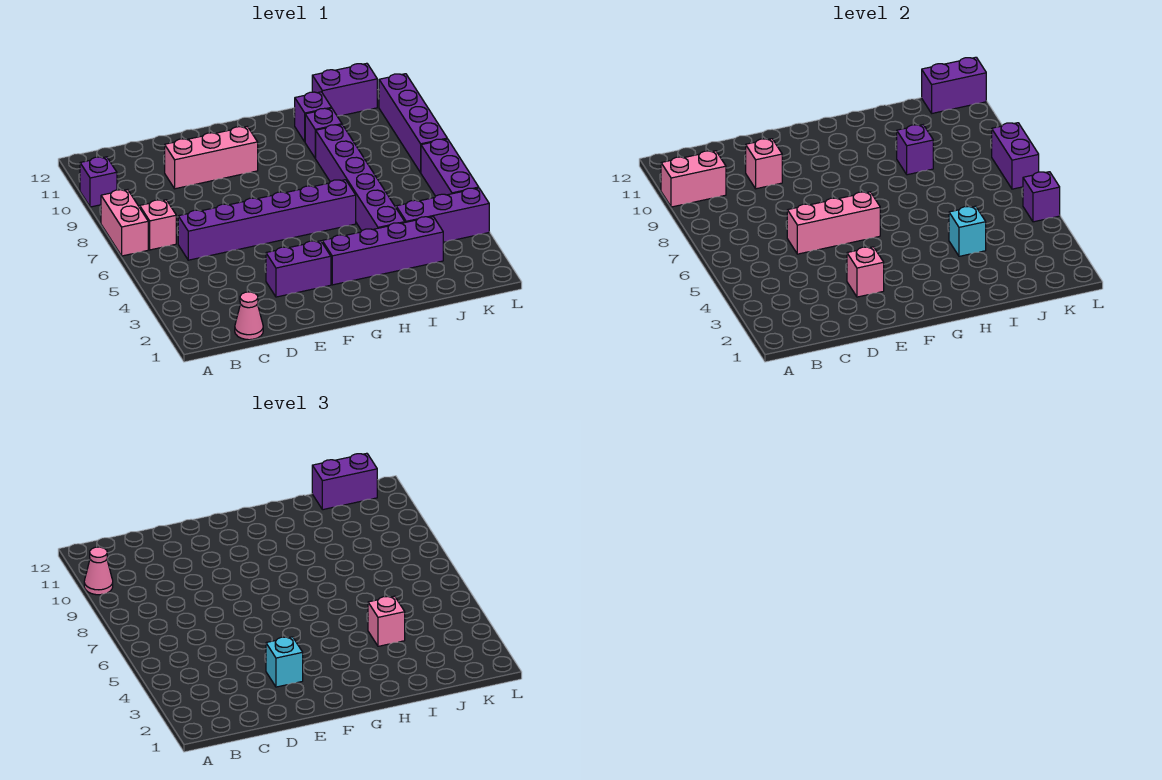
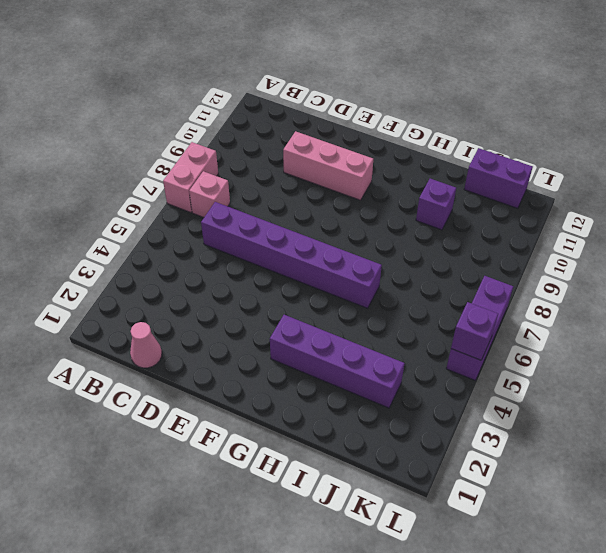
none -> purple brick A10 level 1
none -> purple brick E3:F3 level 1
none -> purple brick I4:I9 level 1

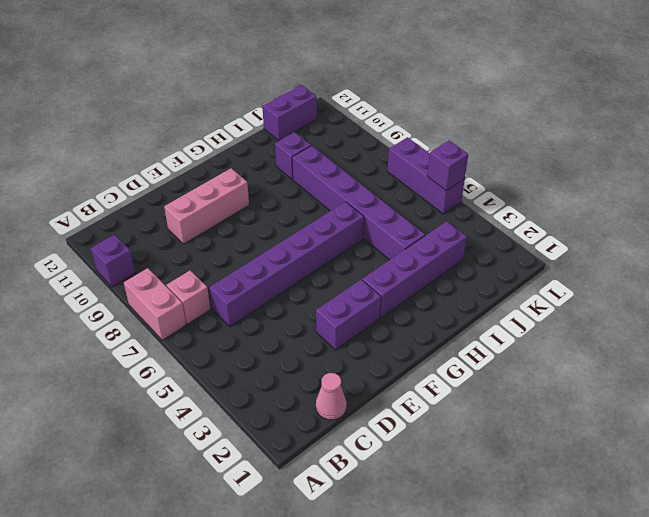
none -> purple brick I11 level 1
none -> purple brick J4:L4 level 1
none -> purple brick L8:L11 level 1

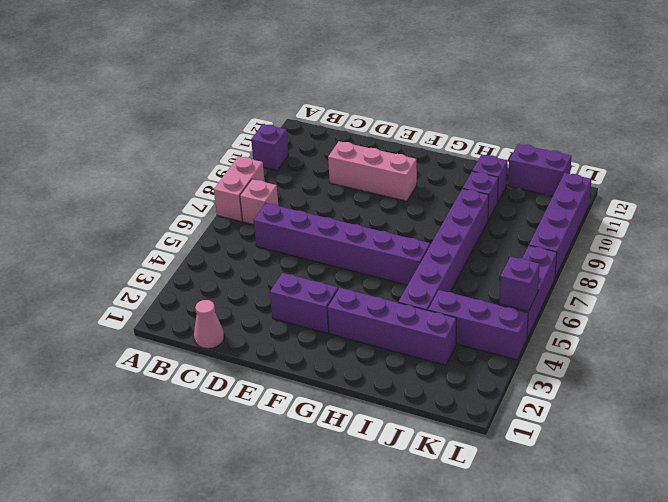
none -> pink brick A10:B10 level 2
none -> pink brick D6:F6 level 2
none -> pink brick D10 level 2

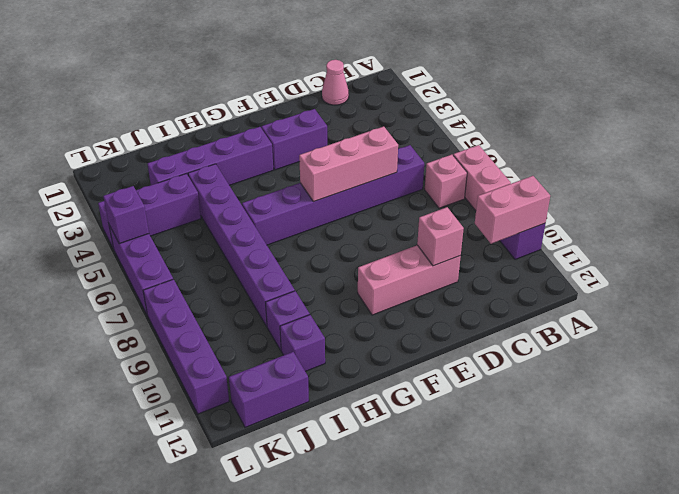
none -> pink brick E3 level 2
none -> cyan brick I4 level 2
none -> purple brick I9 level 2

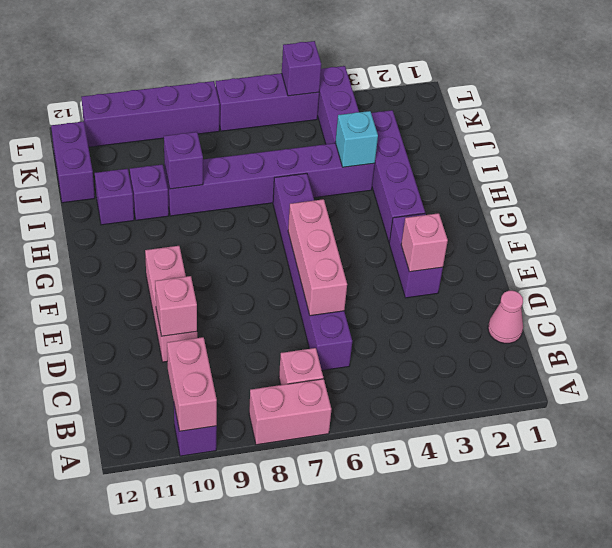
none -> purple brick K12:L12 level 2
none -> purple brick L7:L8 level 2
none -> pink cone A10 level 3

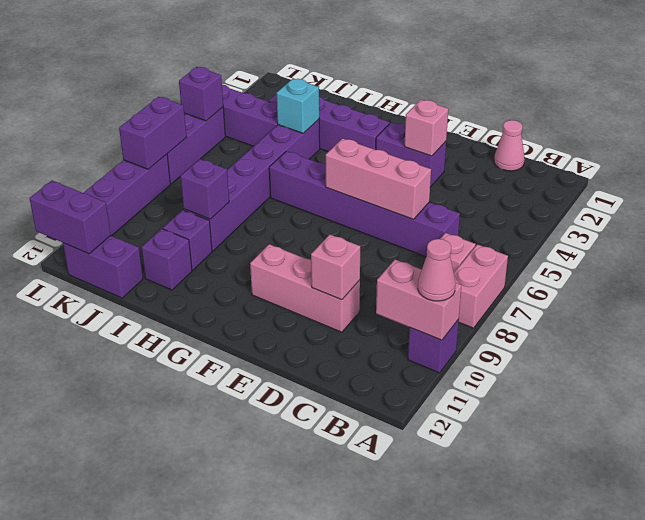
none -> cyan brick E3 level 3
none -> pink brick I4 level 3
none -> purple brick J12:K12 level 3

